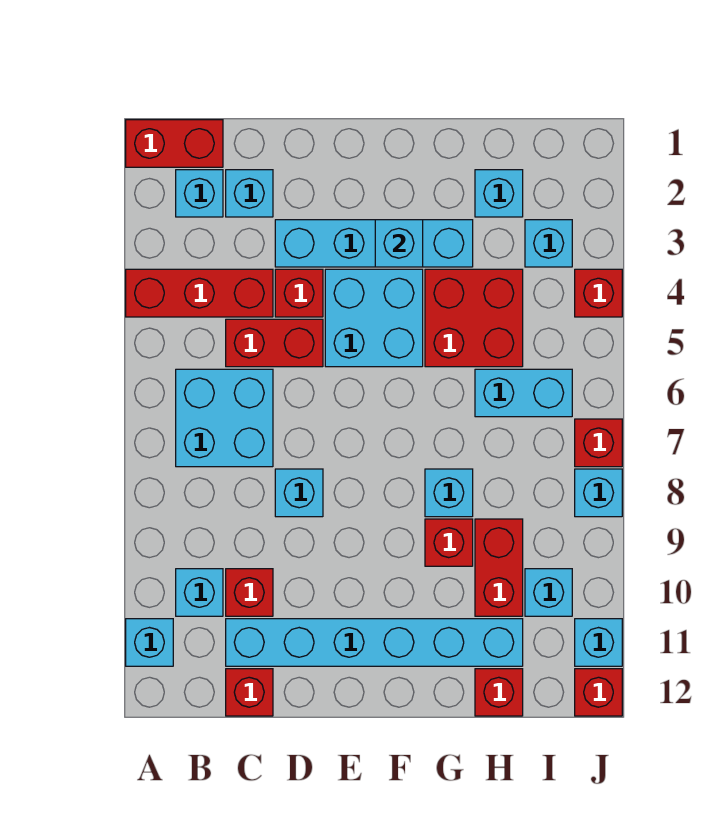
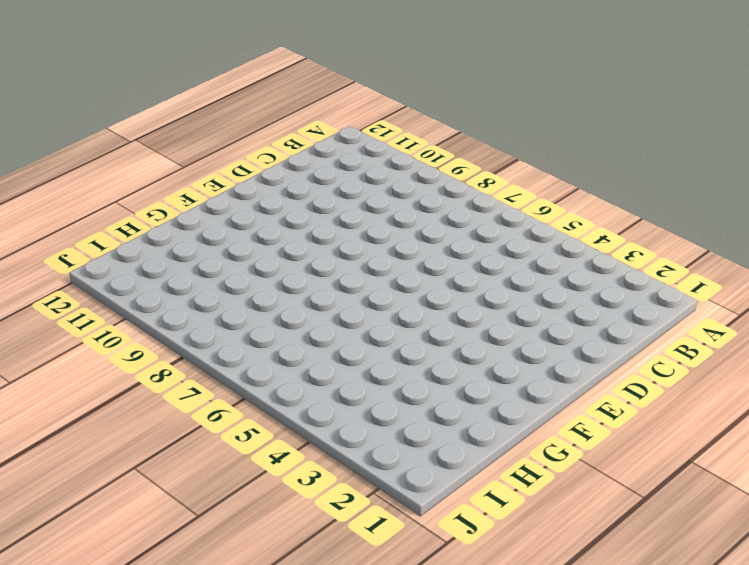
none -> red brick A1:B1 level 1
none -> red brick A4:C4 level 1
none -> cyan brick A11 level 1
none -> cyan brick B2 level 1

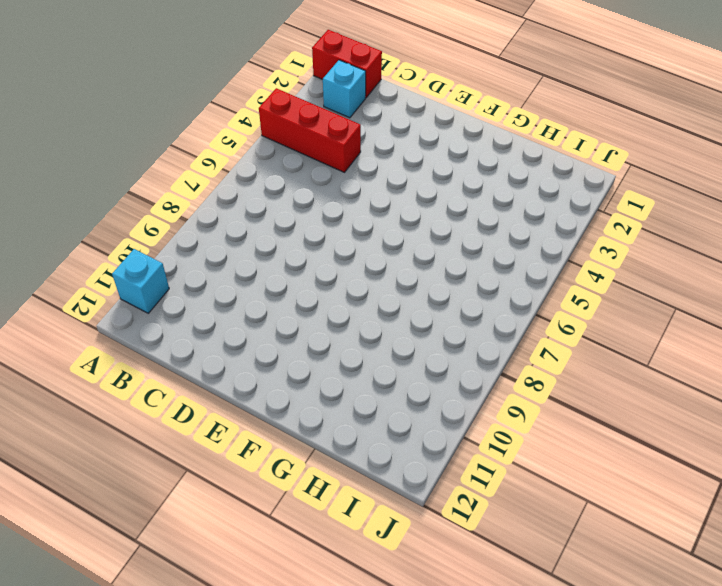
none -> cyan brick B6:C7 level 1
none -> cyan brick B10 level 1
none -> cyan brick C2 level 1
none -> red brick C5:D5 level 1

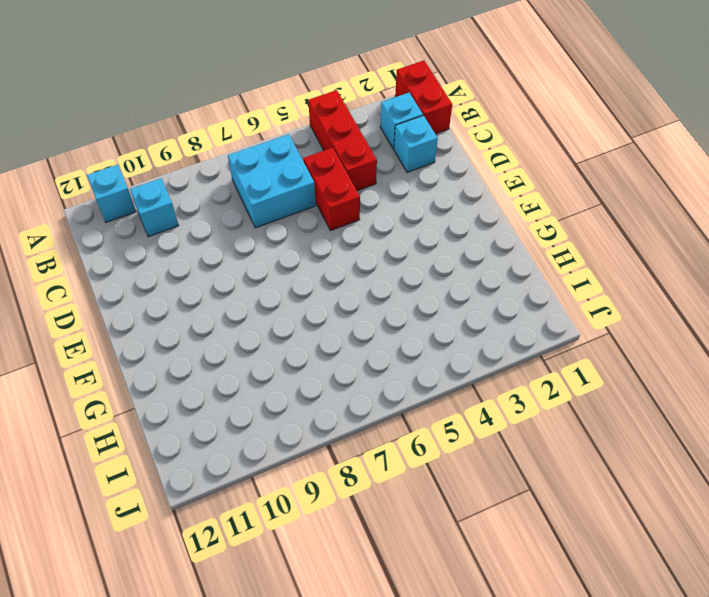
none -> red brick C10 level 1
none -> cyan brick C11:H11 level 1
none -> red brick C12 level 1
none -> cyan brick D3:G3 level 1

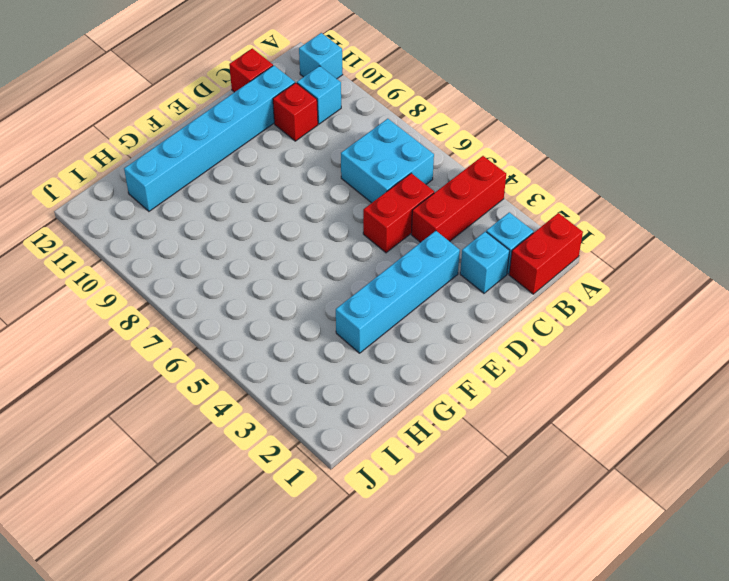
none -> red brick D4 level 1
none -> cyan brick D8 level 1
none -> cyan brick E4:F5 level 1
none -> red brick G4:H5 level 1

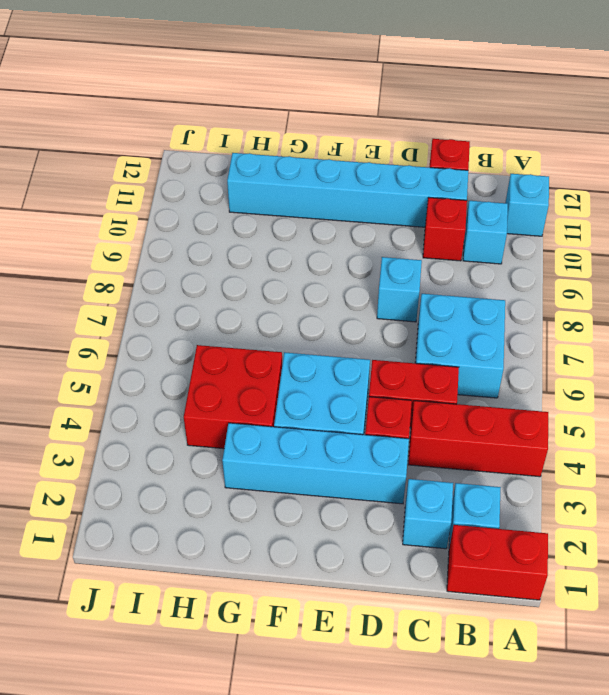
none -> cyan brick G8 level 1
none -> red brick G9 level 1
none -> cyan brick H2 level 1
none -> cyan brick H6:I6 level 1

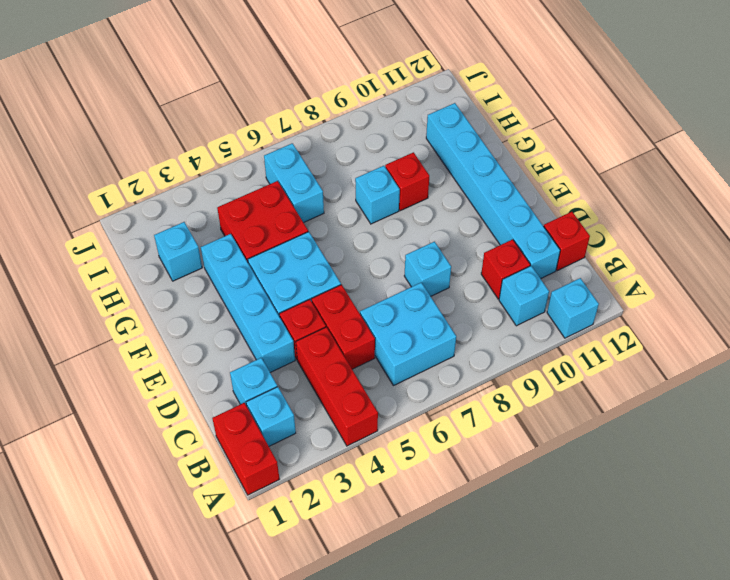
none -> red brick H9:H10 level 1
none -> red brick H12 level 1
none -> cyan brick I3 level 1
none -> cyan brick I10 level 1

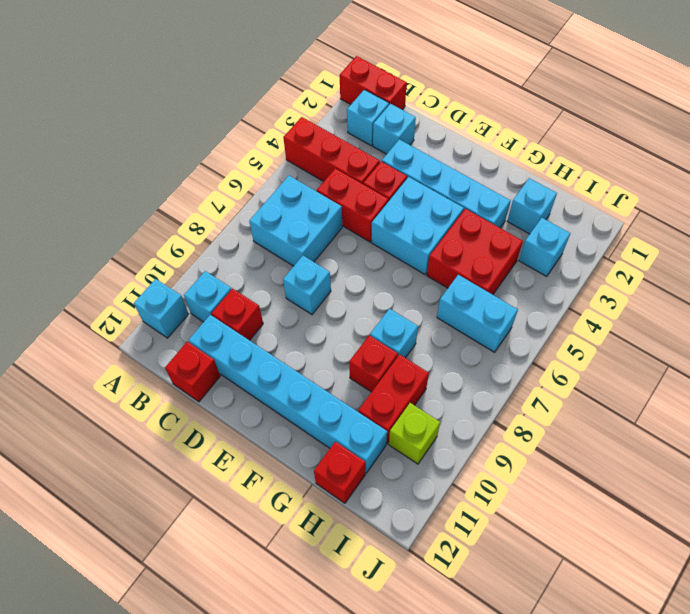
lime brick I10 level 1 -> cyan brick I10 level 1
none -> red brick J4 level 1
none -> red brick J7 level 1
none -> cyan brick J8 level 1
none -> cyan brick J11 level 1

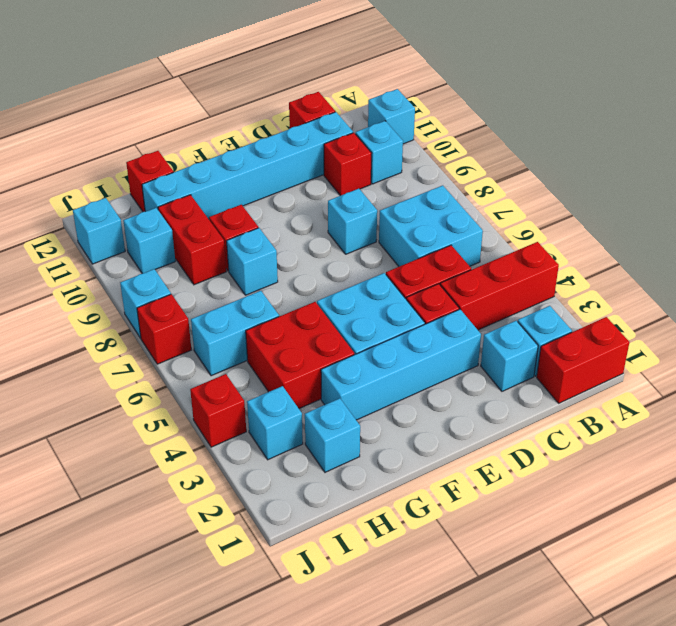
none -> red brick J12 level 1
none -> cyan brick F3 level 2

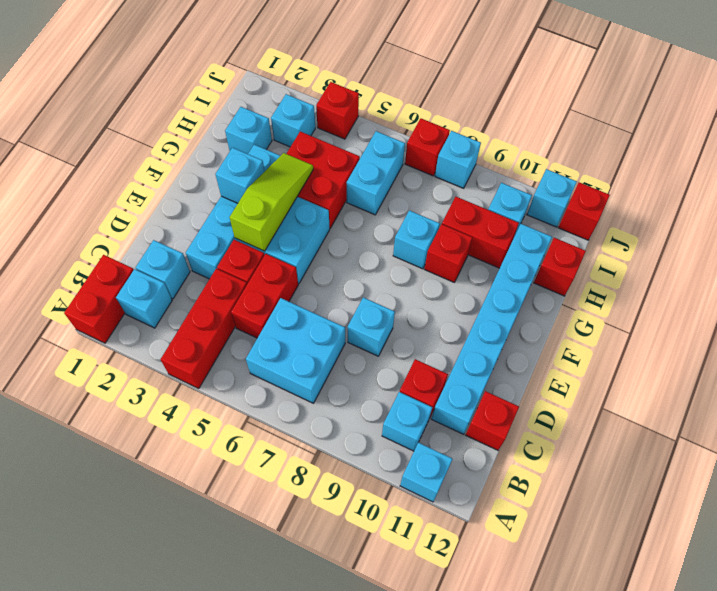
lime slope E4:G4 level 2 top E -> none

